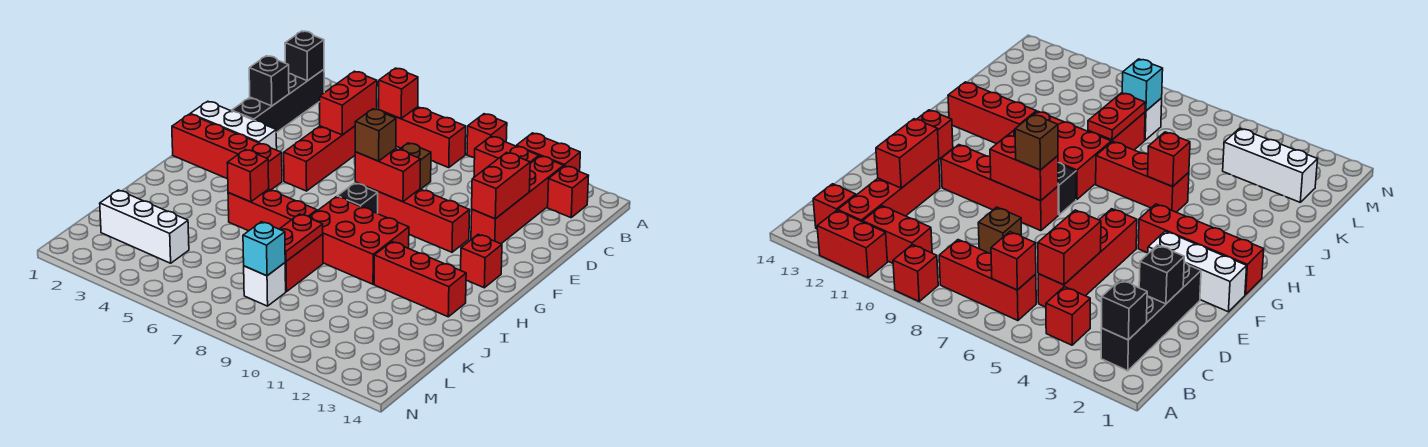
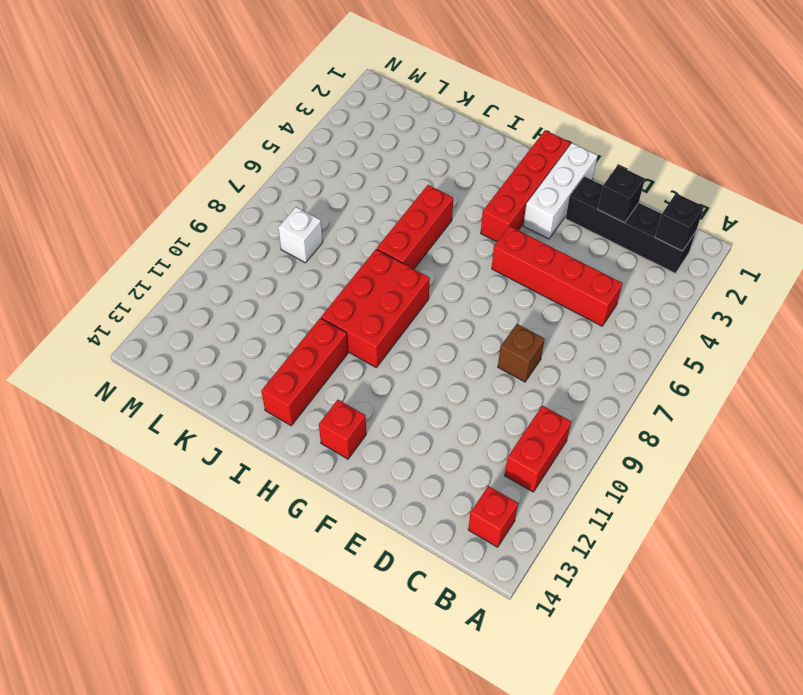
none -> red brick A9 level 1
none -> red brick A11:A12 level 1
none -> red brick B4 level 1
none -> red brick B6:B8 level 1

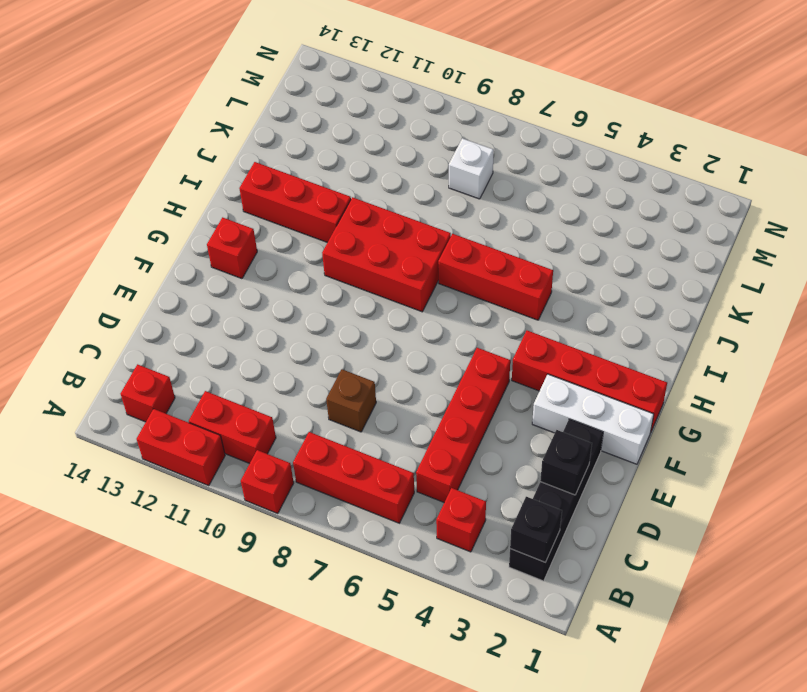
none -> red brick B12:E12 level 1
none -> red brick F8:F11 level 1
none -> black brick G8 level 1
none -> red brick J8:K8 level 1

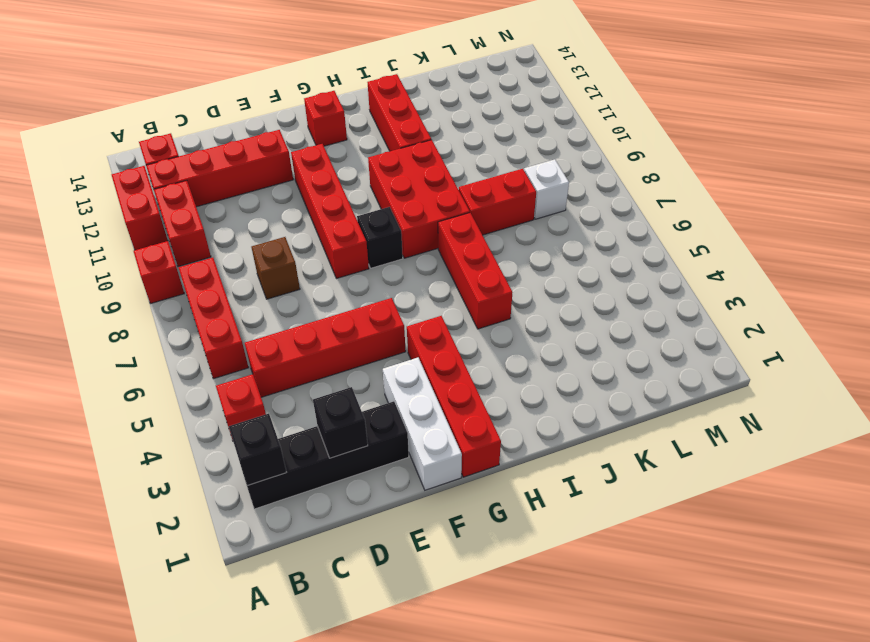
none -> white brick L2:L4 level 1
none -> red brick B6 level 2
none -> red brick C5:D5 level 2
none -> red brick D12:E12 level 2

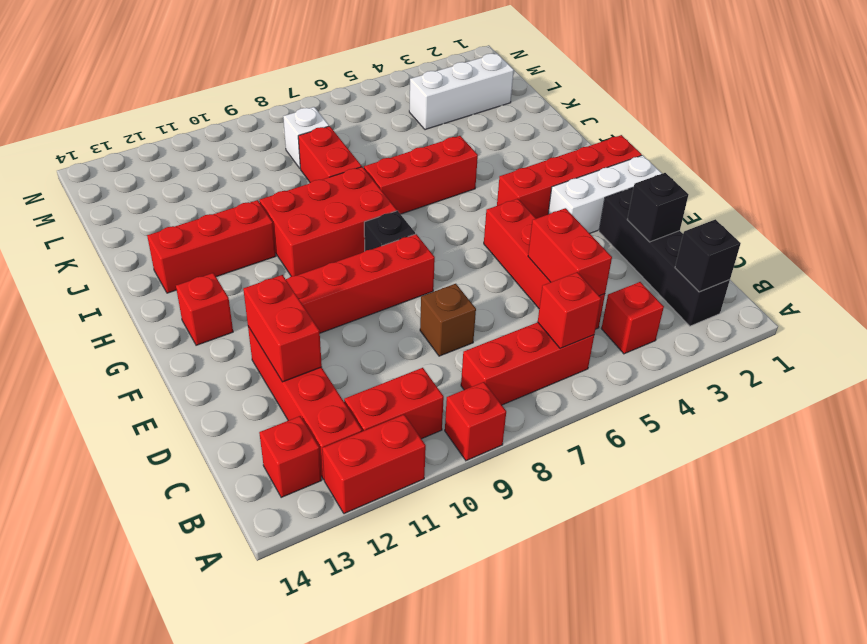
none -> red brick F8:F9 level 2
none -> red brick I5 level 2
none -> red plate J8:K8 level 2
none -> cyan brick L8 level 2

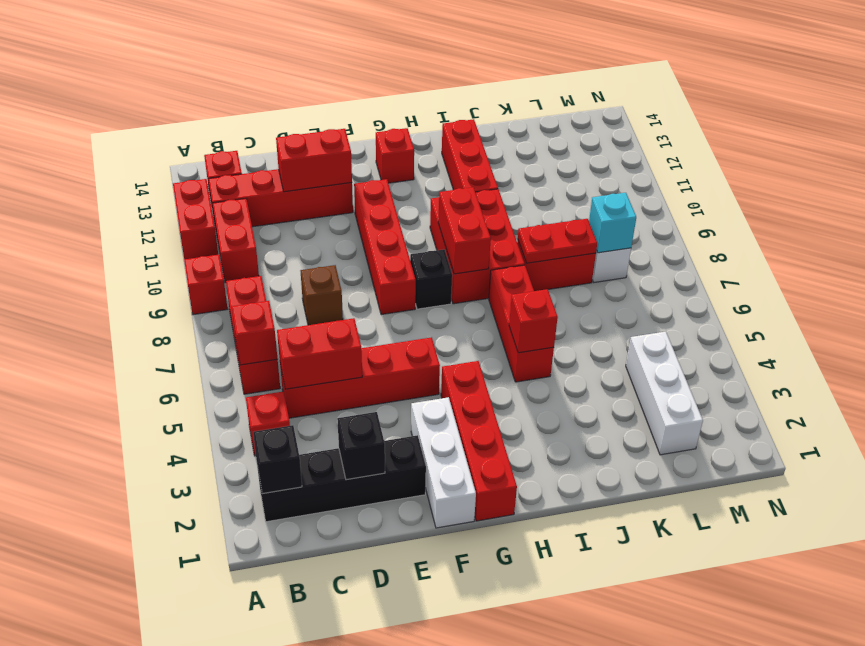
red brick H8:H9 level 2 -> red brick F8:F9 level 2
none -> brown brick F8 level 3

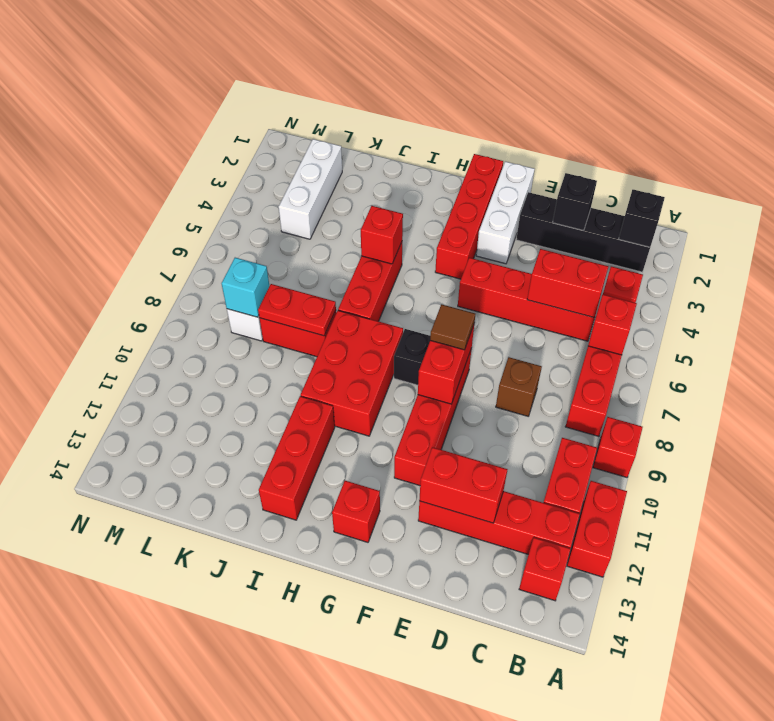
brown tile F8 level 3 -> brown brick F8 level 3

